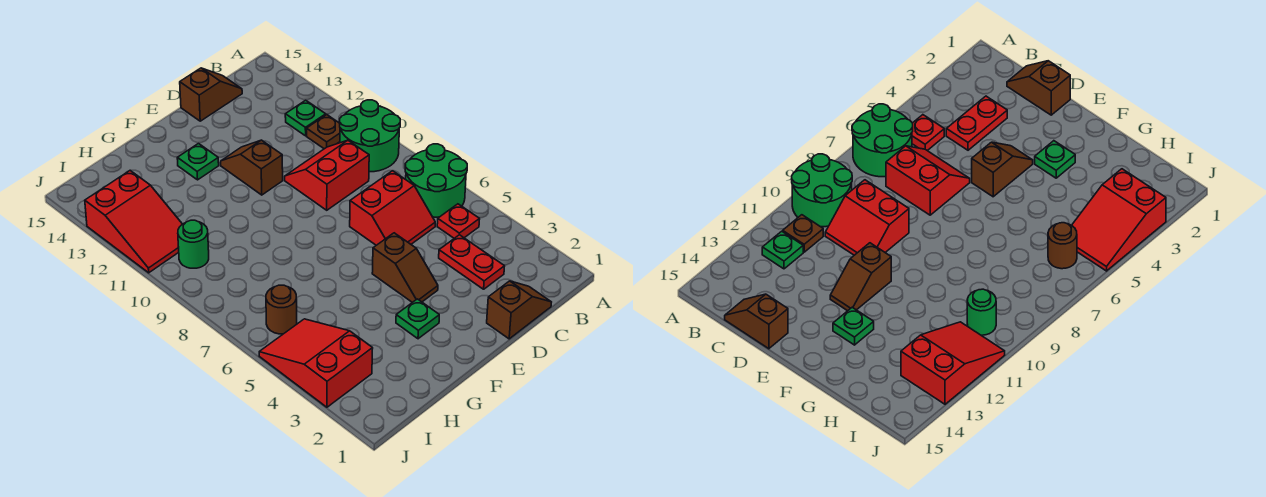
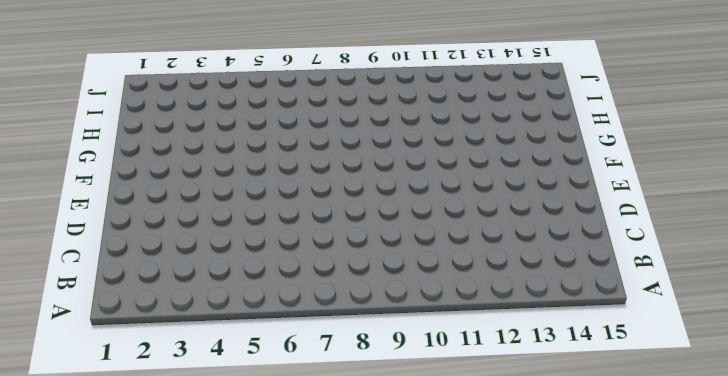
none -> green round brick A6:B7 level 1
none -> green round brick A9:B10 level 1
none -> red plate B5 level 1

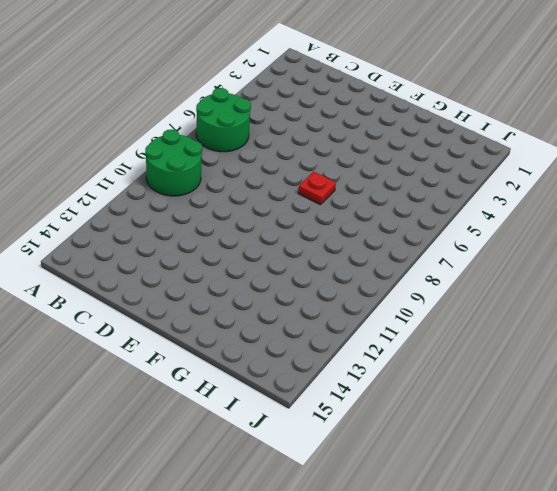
red plate F7 level 1 -> red plate B5 level 1
none -> brown plate B11 level 1
none -> green plate B12 level 1
none -> brown slope C1:D1 level 1 top D

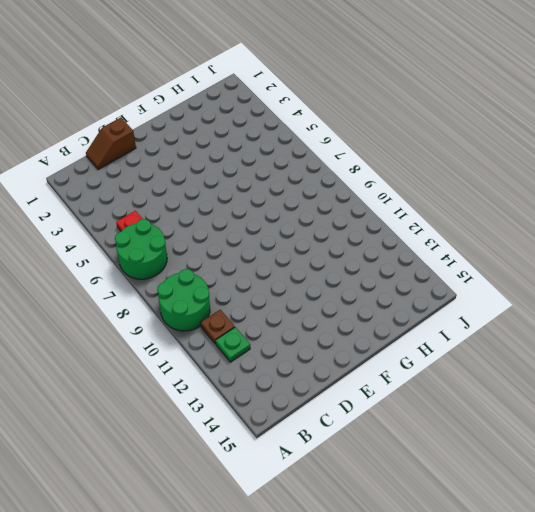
none -> red plate C3:C4 level 1
none -> red slope C6:D7 level 1 top 7
none -> red slope C9:D10 level 1 top 9

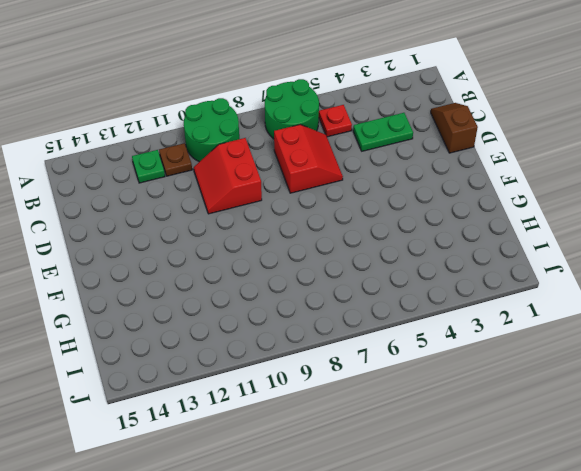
green plate C3:C4 level 1 -> red plate C3:C4 level 1
none -> brown slope C15:D15 level 1 top D
none -> brown slope E4:E5 level 1 top 5
none -> brown slope E11:E12 level 1 top 11

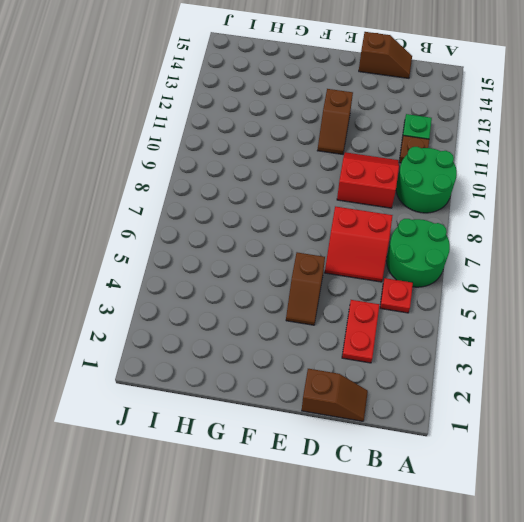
brown slope E11:E12 level 1 top 12 -> brown slope E11:E12 level 1 top 11
none -> green plate F3 level 1
none -> green plate F13 level 1
none -> red slope I3:J5 level 1 top 3

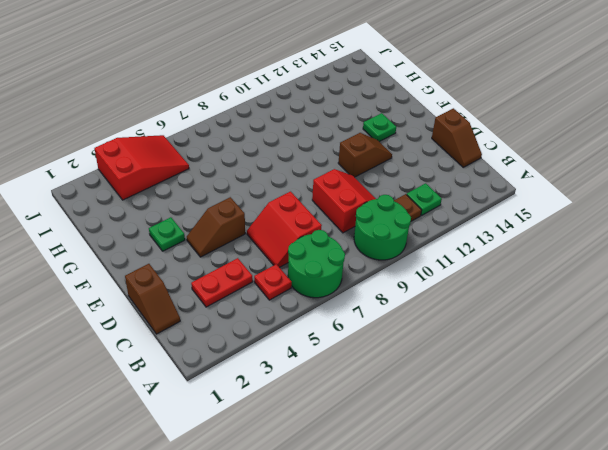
none -> brown round brick I6 level 1
none -> green round brick I10 level 1
none -> red slope I11:J13 level 1 top 13

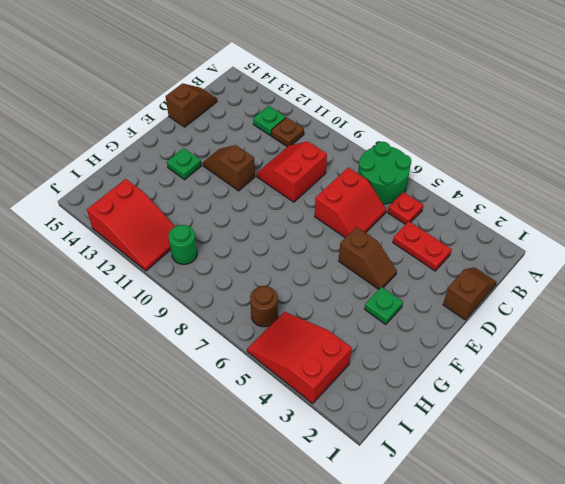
none -> green round brick A9:B10 level 1

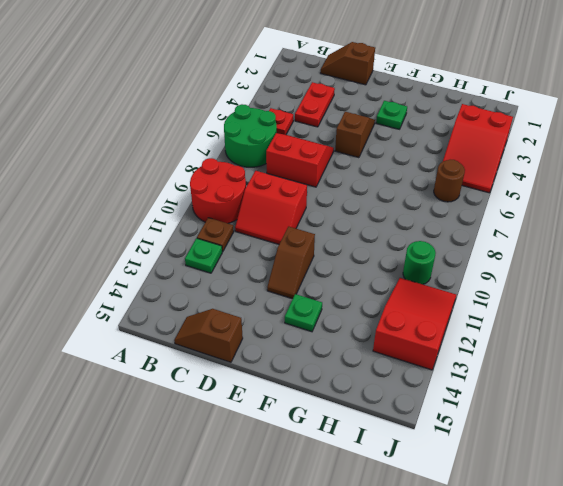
red round brick A9:B10 level 1 -> green round brick A9:B10 level 1

